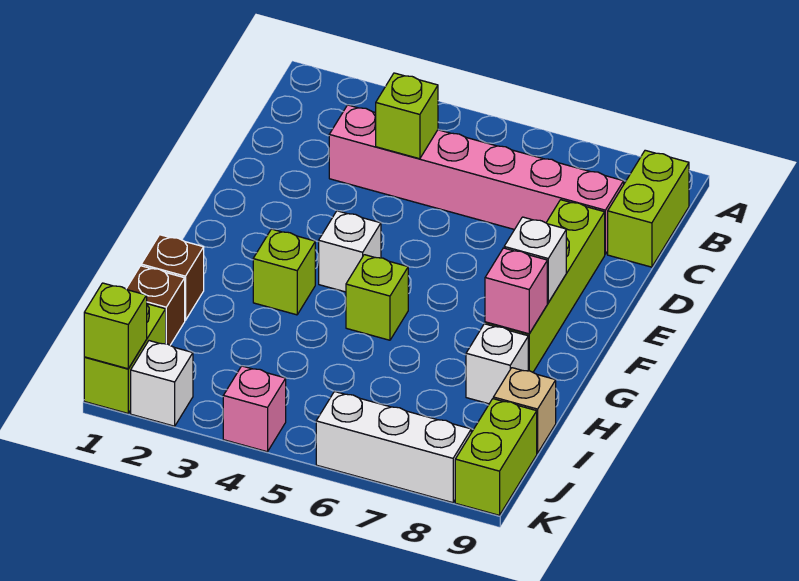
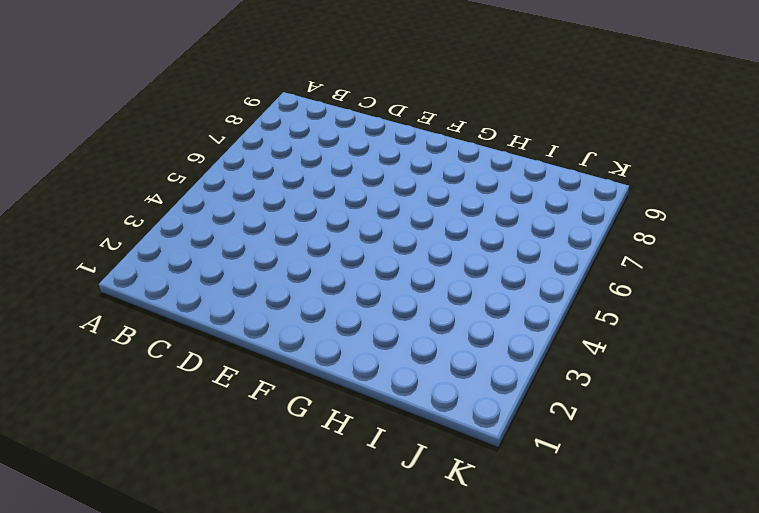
none -> lime brick B9:C9 level 1
none -> pink brick C3:C8 level 1
none -> lime brick D8:G8 level 1

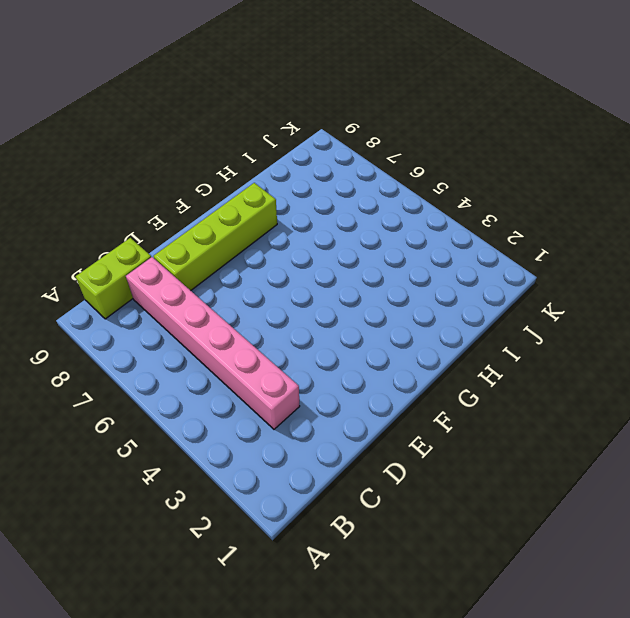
none -> white brick F4 level 1
none -> lime brick G3 level 1
none -> lime brick G5 level 1

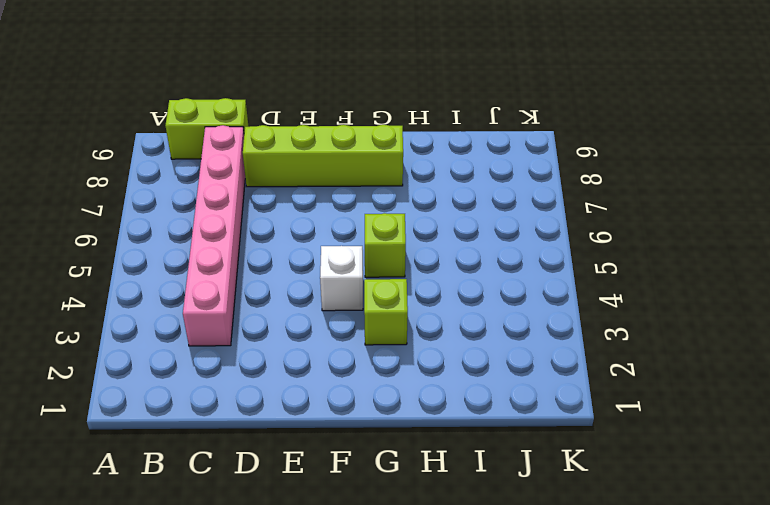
none -> brown brick H1 level 1
none -> white brick H8 level 1
none -> brown brick I1 level 1

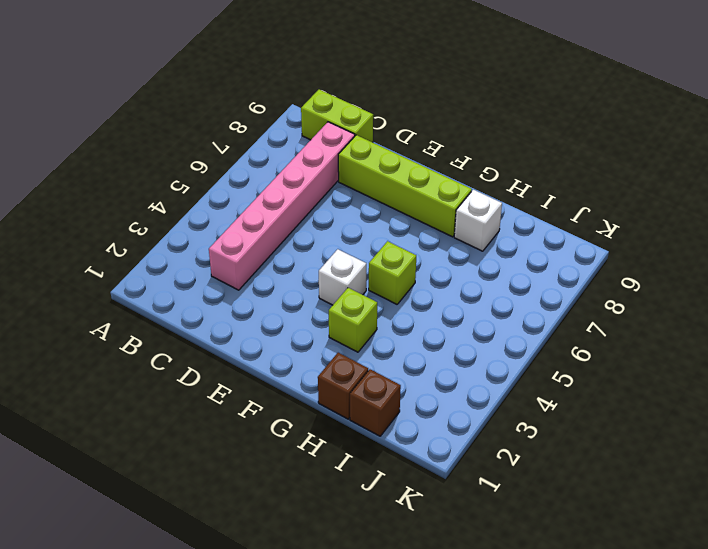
none -> tan brick I9 level 1
none -> lime brick J1:K1 level 1
none -> lime brick J9:K9 level 1

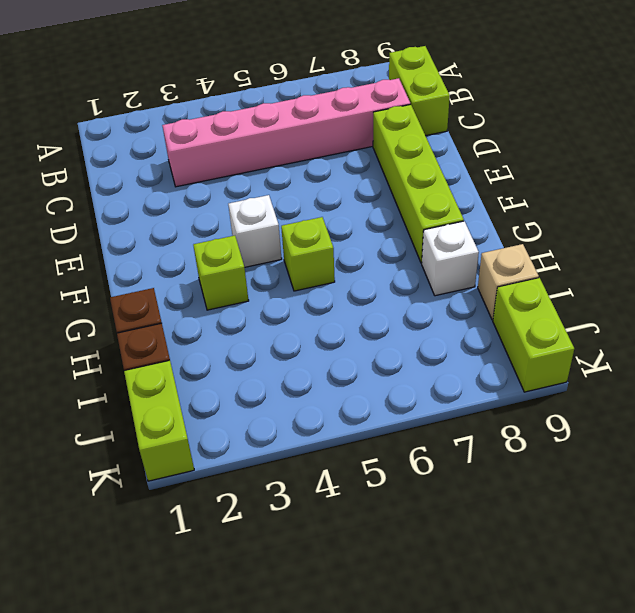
none -> white brick K2 level 1
none -> pink brick K4 level 1
none -> white brick K6:K8 level 1

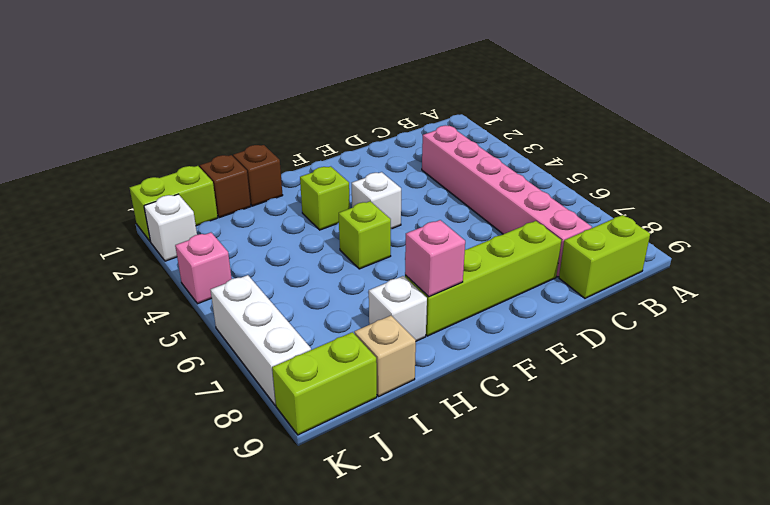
none -> lime brick C4 level 2
none -> white brick F8 level 2
none -> lime brick K1 level 2

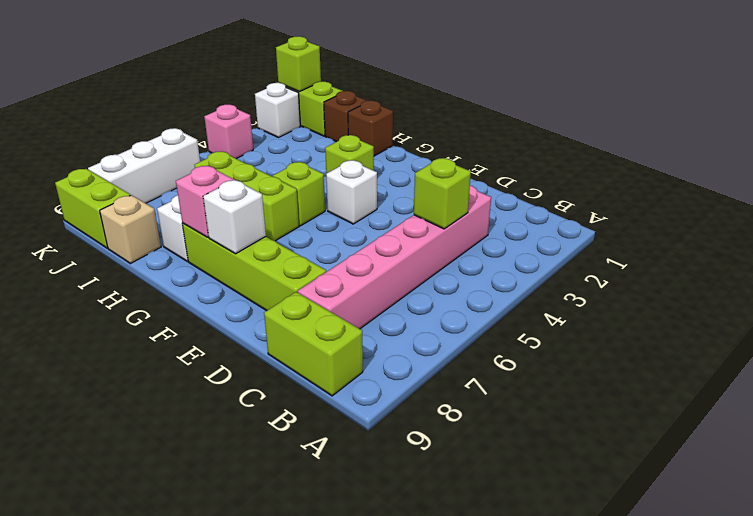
lime brick G6:I6 level 1 -> none

